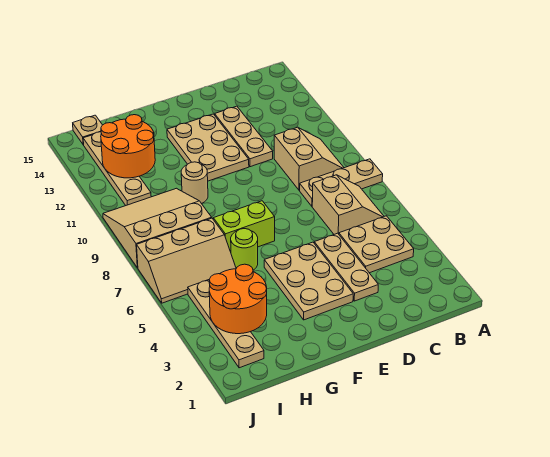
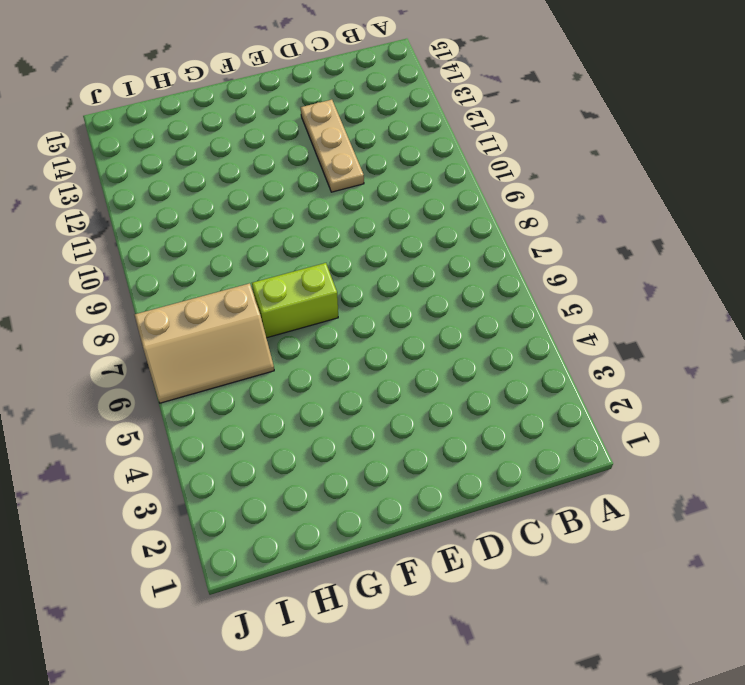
none -> tan plate A8:C8 level 1
none -> tan plate B4:C5 level 1
none -> tan slope B6:C7 level 1 top C

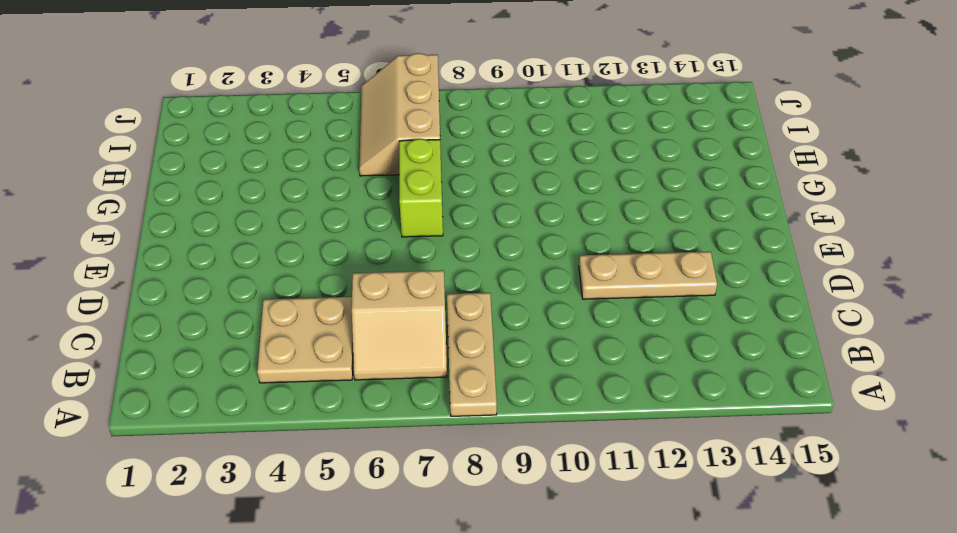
none -> tan slope B9:C10 level 1 top C
none -> tan plate D3:D5 level 1
none -> tan plate E3:F5 level 1

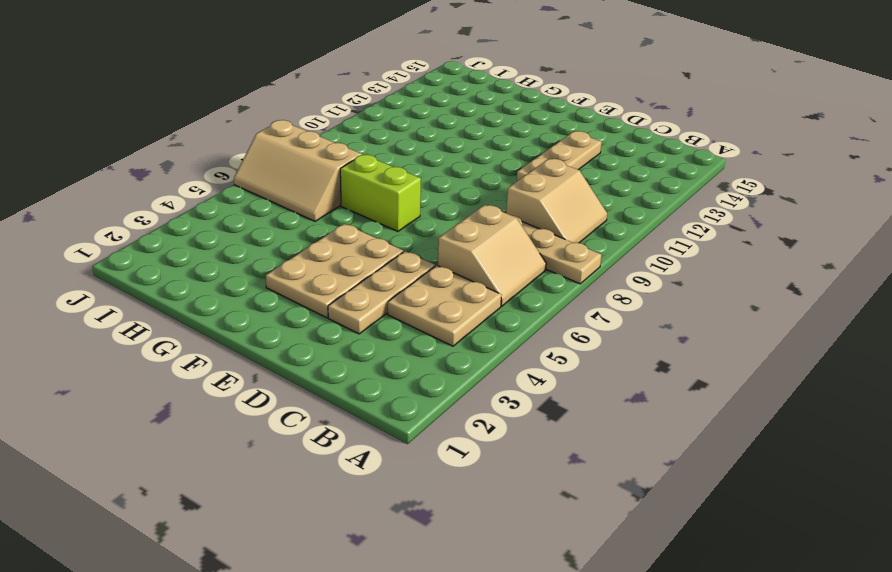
none -> tan plate E11:F13 level 1
none -> lime round brick G6 level 1
none -> tan round brick G10 level 1

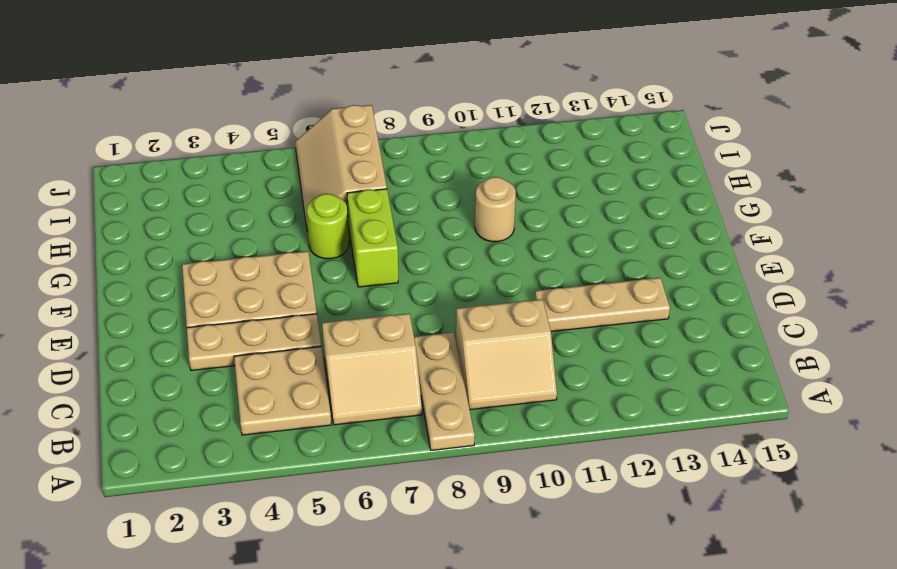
none -> tan plate E11:F13 level 1
none -> tan slope H8:J10 level 1 top 8
none -> tan plate I2:I5 level 1

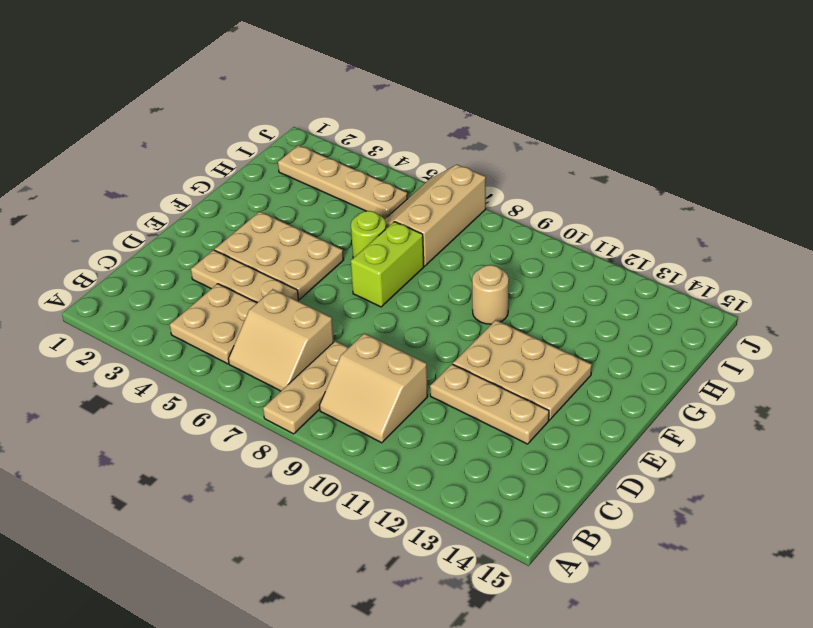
none -> tan slope H8:J10 level 1 top 8
none -> tan plate I11:I14 level 1
none -> tan plate I15 level 1

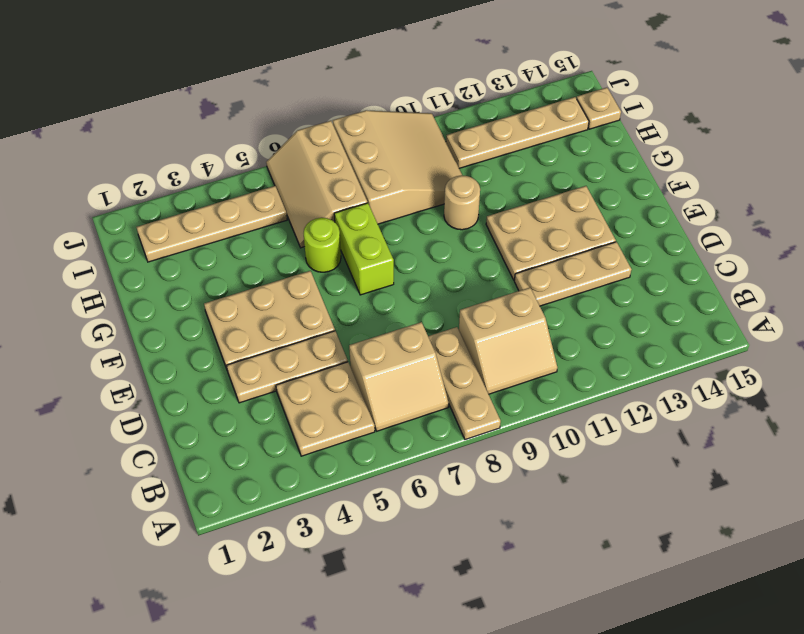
none -> orange round brick H3:I4 level 2
none -> orange round brick H12:I13 level 2

